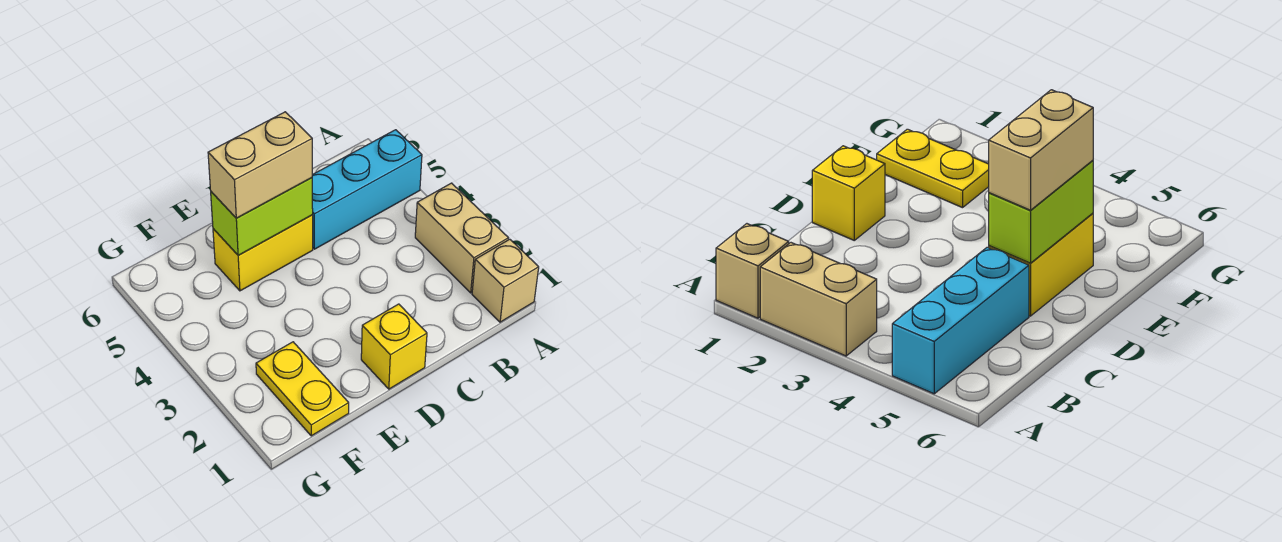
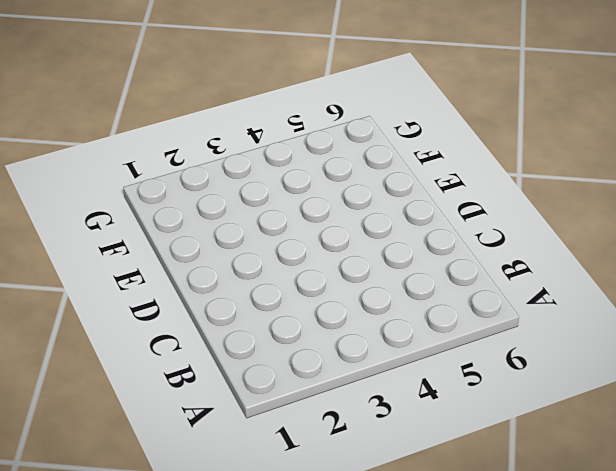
none -> tan brick A1 level 1
none -> tan brick A2:A3 level 1

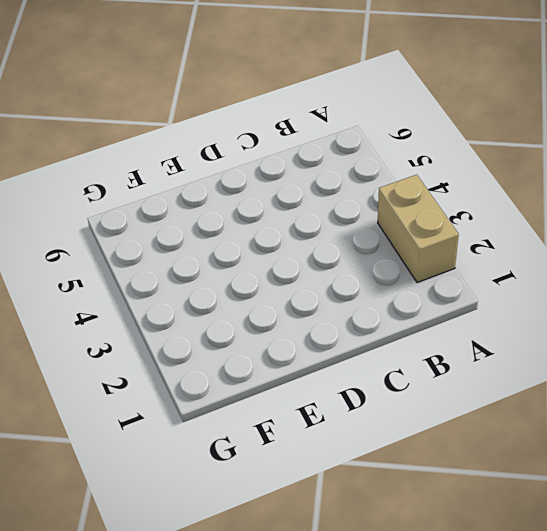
none -> tan brick A1 level 1
none -> cyan brick A5:C5 level 1

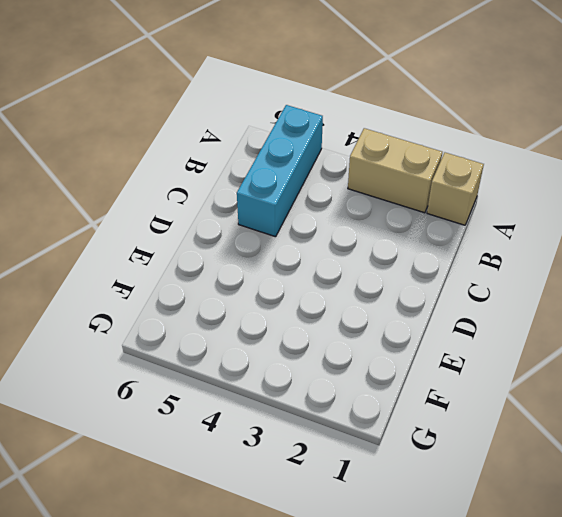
none -> yellow brick D1 level 1
none -> yellow brick D5:E5 level 1

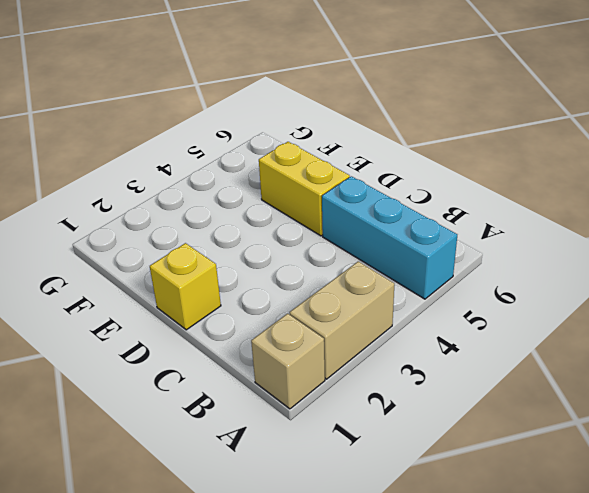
none -> yellow plate F1:F2 level 1
none -> lime brick D5:E5 level 2

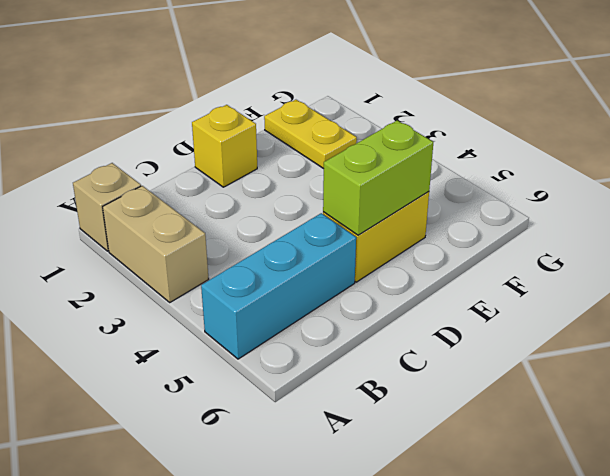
none -> tan brick D5:E5 level 3

